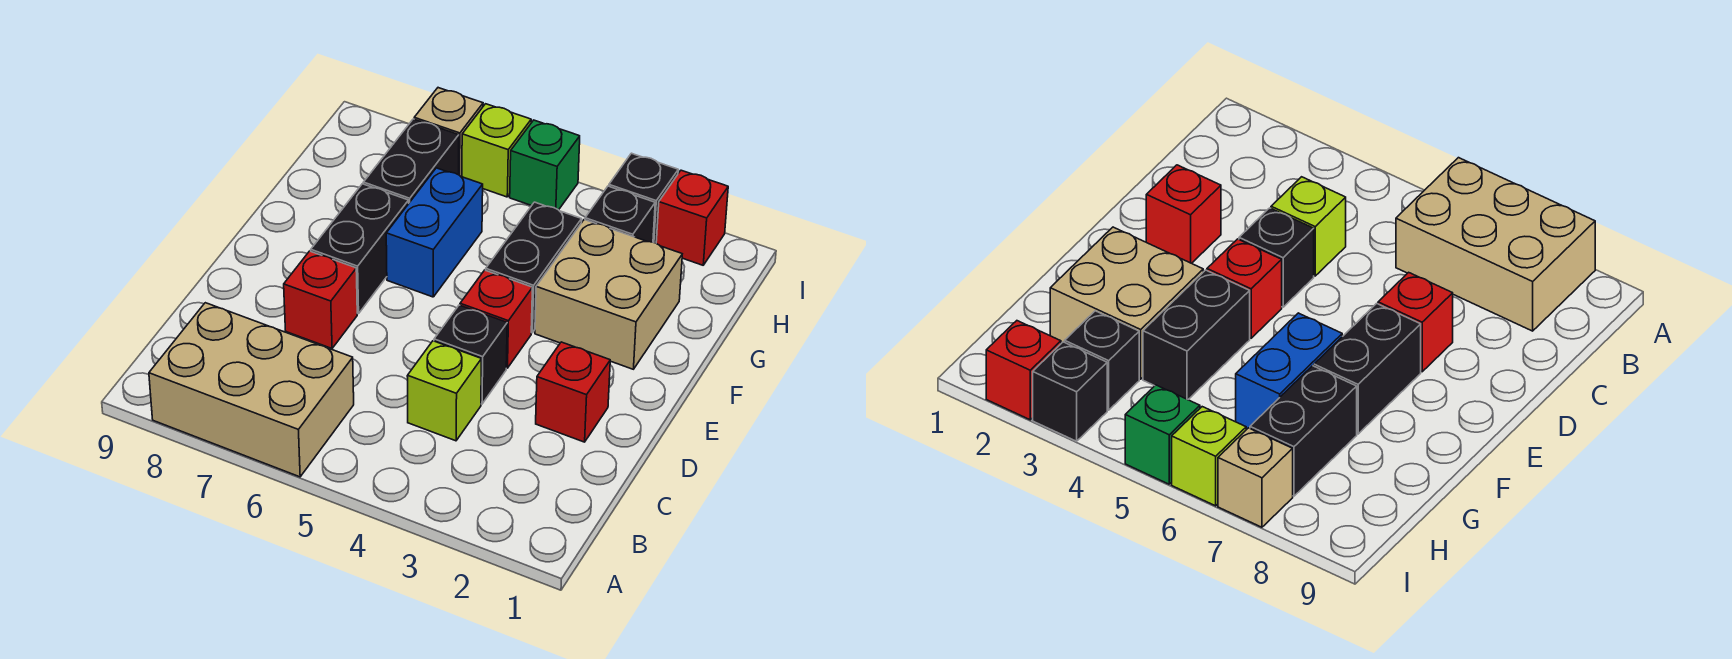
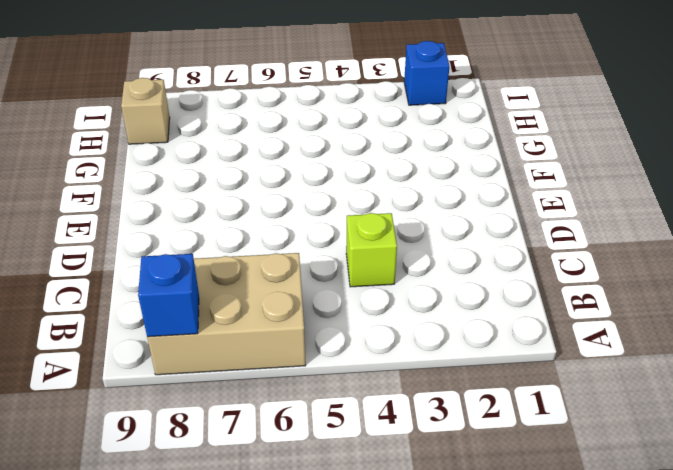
blue brick A8 level 2 -> none
tan brick H9 level 1 -> tan brick I7 level 1
blue brick I2 level 1 -> red brick I2 level 1
none -> red brick D2 level 1
none -> black brick D4 level 1
none -> red brick D7 level 1

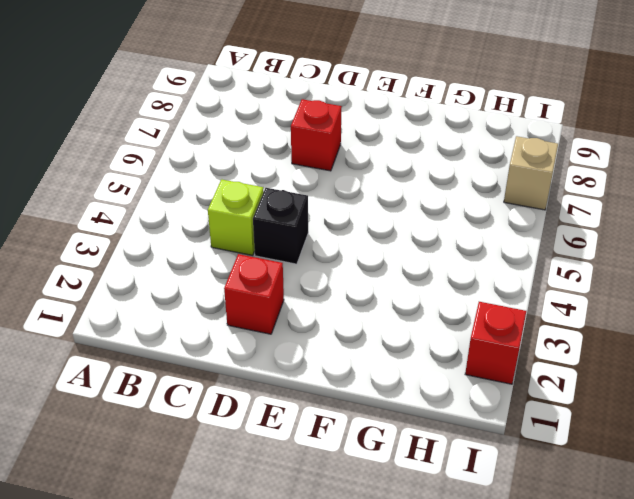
none -> tan brick A6:B8 level 1
none -> red brick E4 level 1
none -> black brick E7:F7 level 1

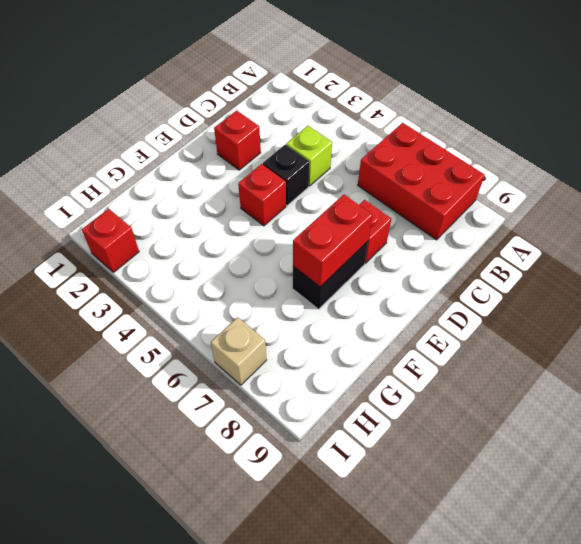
red brick A6:B8 level 1 -> tan brick A6:B8 level 1
red brick E7:F7 level 2 -> none
none -> tan brick F2:G3 level 1
none -> black brick F4:G4 level 1
none -> blue brick F6:G6 level 1

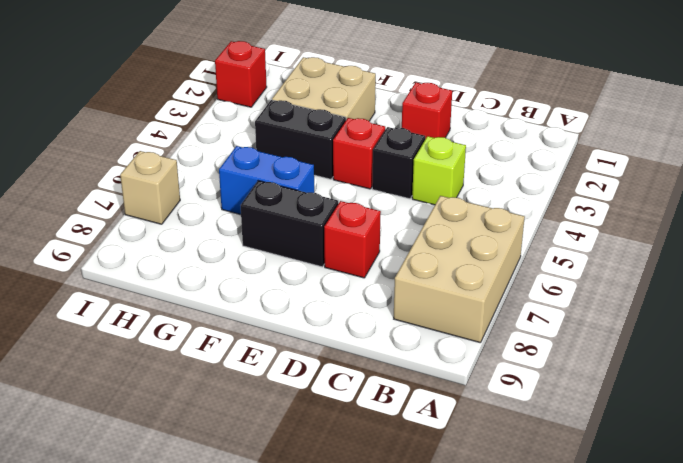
none -> black brick G7:H7 level 1
none -> black brick H3 level 1
none -> black brick I3 level 1

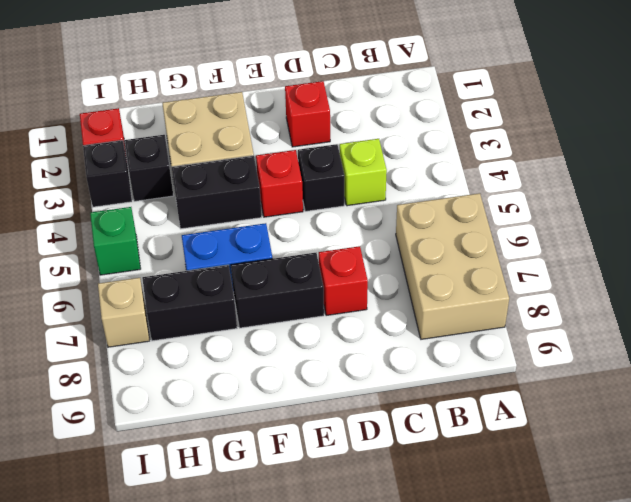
none -> lime brick I6 level 1

